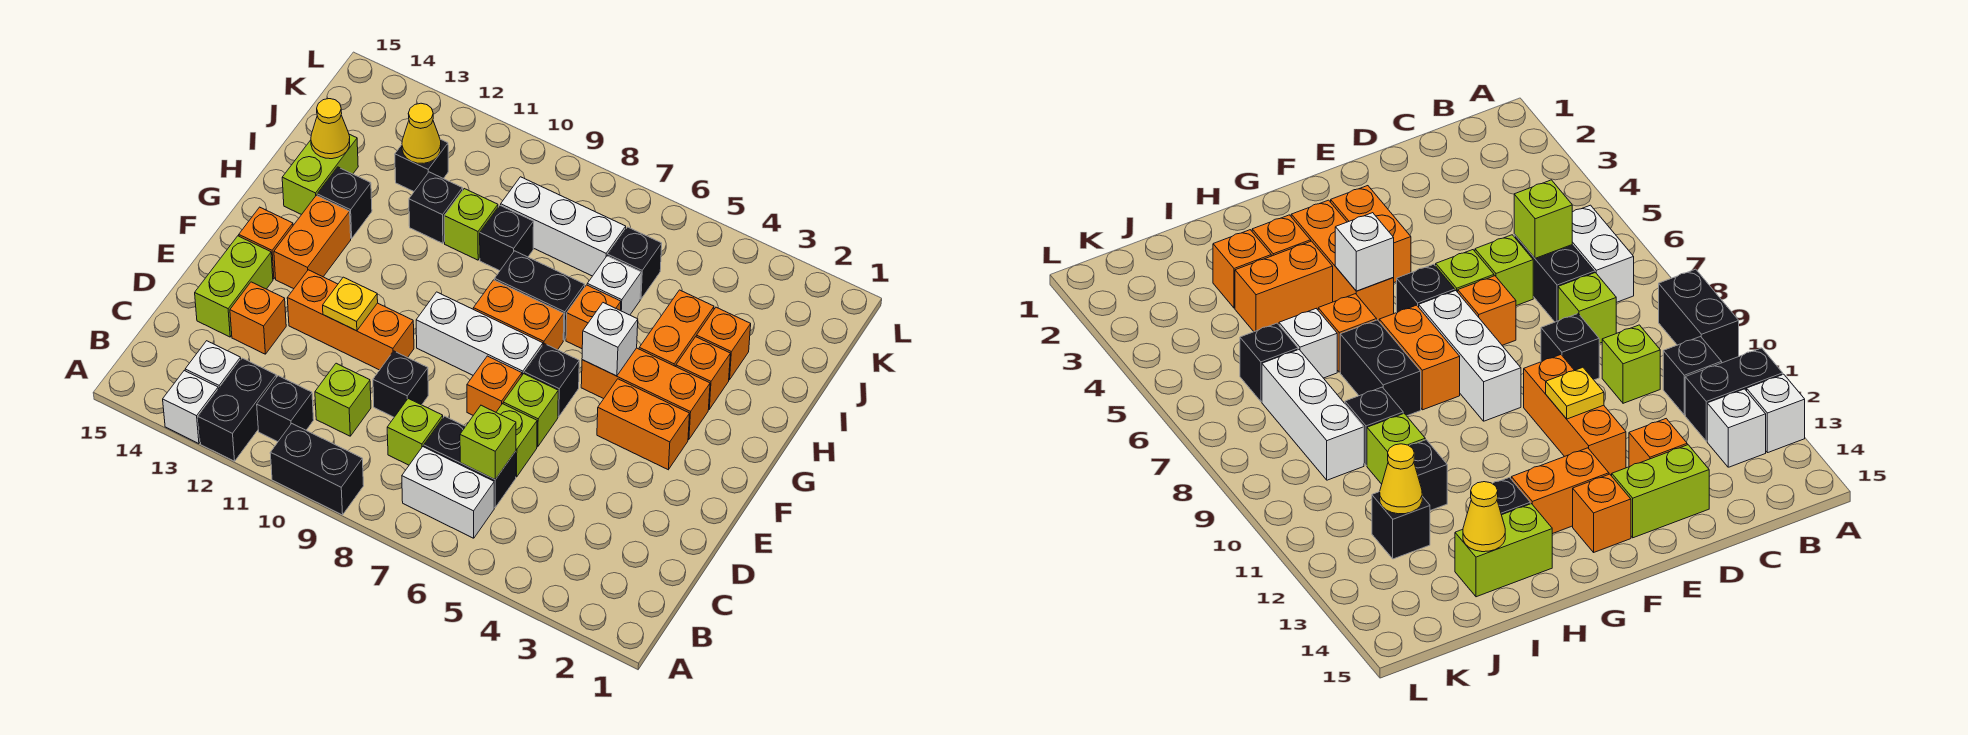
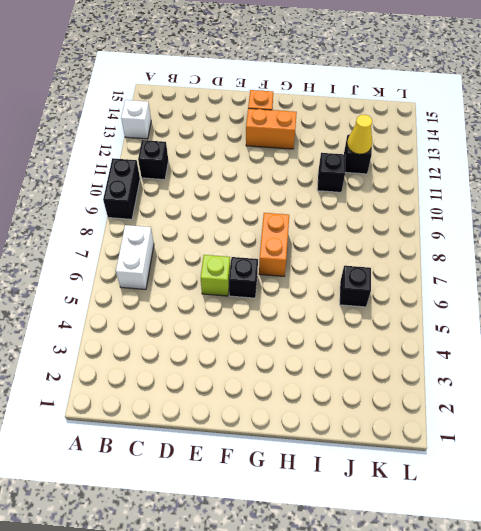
none -> black brick A12:B12 level 1
none -> white brick B13 level 1
none -> black brick C6:C7 level 1
none -> lime brick C8 level 1

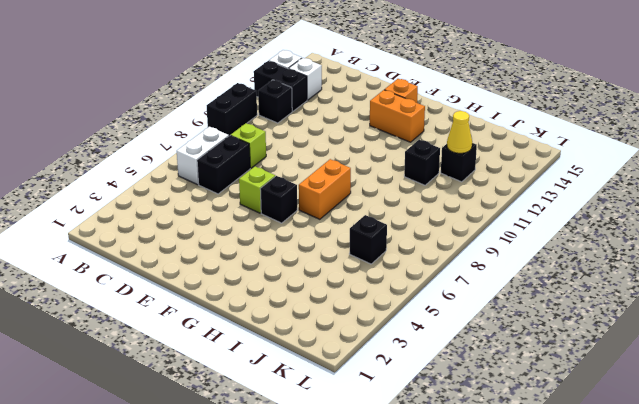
none -> lime brick C10 level 1
none -> lime brick D6 level 1
none -> black brick D9 level 1
none -> orange brick D13 level 1

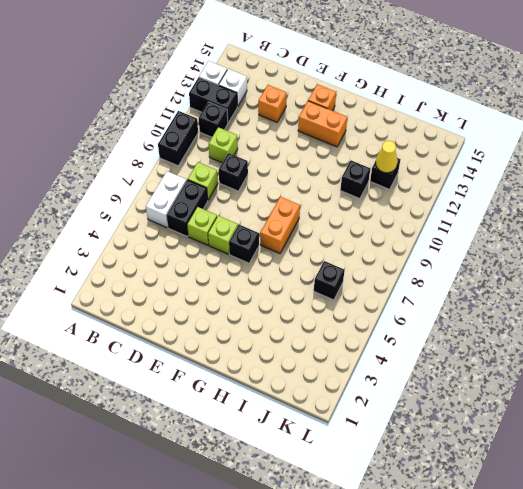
none -> lime brick D14:E14 level 1
none -> orange brick E7 level 1
none -> orange brick E10:E12 level 1
none -> orange brick F3:F4 level 1

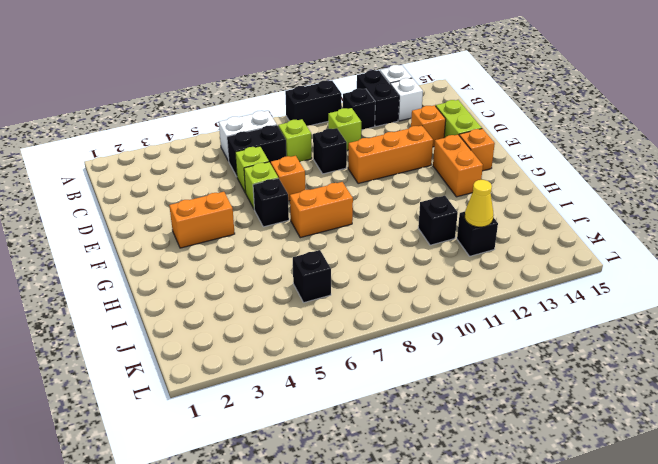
none -> white brick F7:F9 level 1
none -> orange brick G3:G5 level 1
none -> orange brick H3 level 1
none -> orange brick H4:I4 level 1

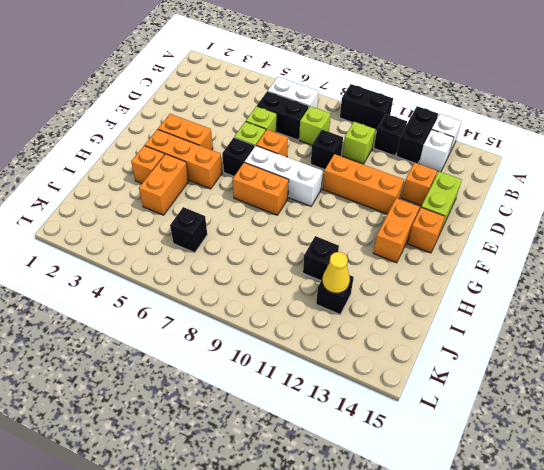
none -> orange brick H6 level 1
none -> black brick H7:H8 level 1
none -> black brick H13 level 1
none -> lime brick H14:I14 level 1

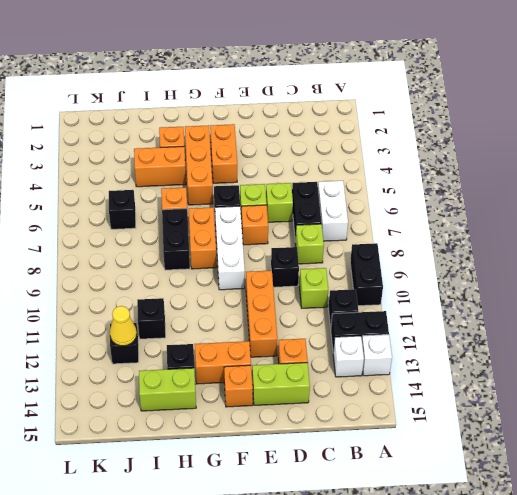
none -> orange brick I3 level 1
none -> white brick I6 level 1
none -> black brick I9 level 1
none -> lime brick I10 level 1

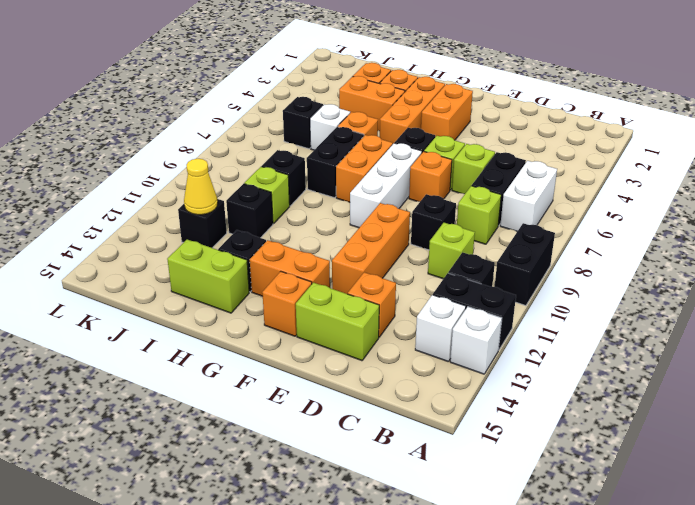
none -> white brick J7:J9 level 1
none -> lime brick C6 level 2
none -> yellow plate E11 level 2
none -> white brick G5 level 2

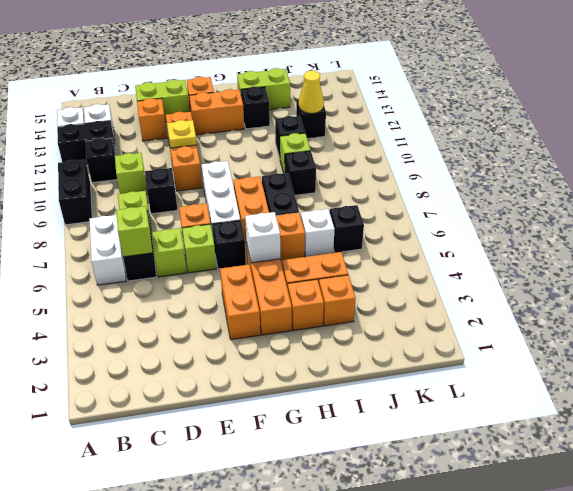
none -> white brick J7:J9 level 1
none -> yellow cone I14 level 2

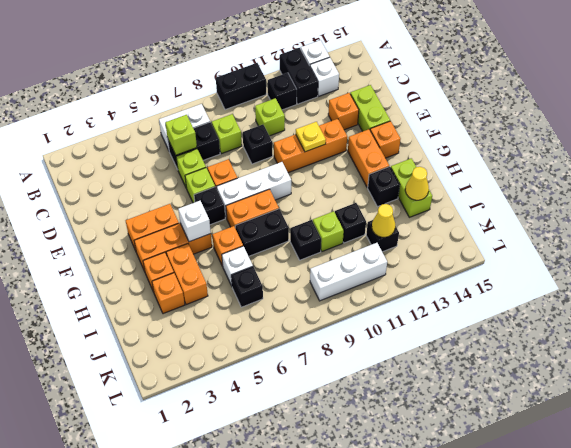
white brick K9:K11 level 1 -> white brick J7:J9 level 1

